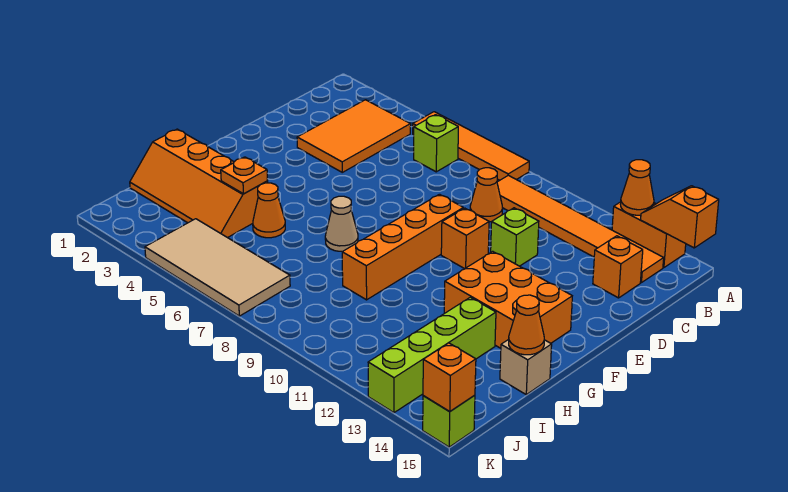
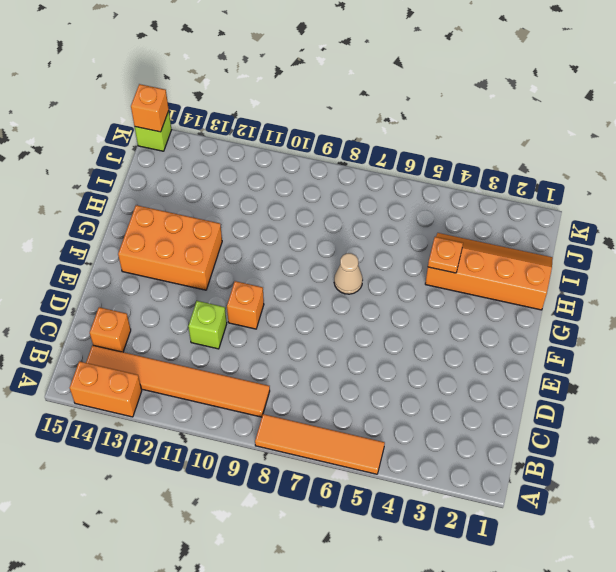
none -> orange tile B3:D4 level 1
none -> lime brick B6 level 1
none -> orange cone C9 level 1

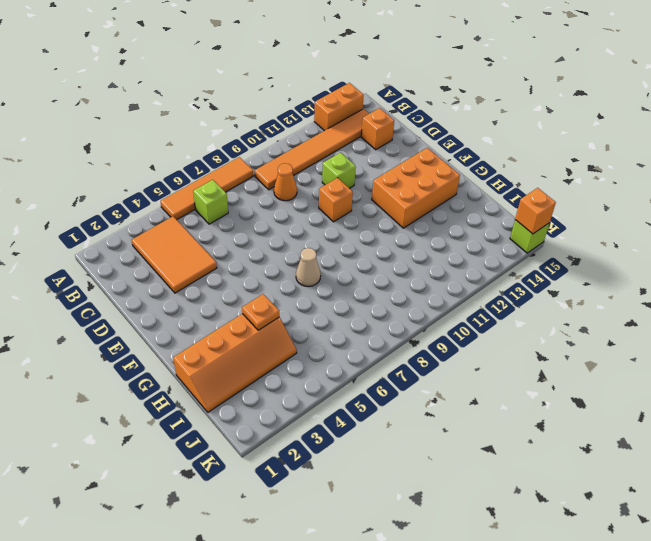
none -> orange brick E9:H9 level 1
none -> orange cone H5 level 1
none -> lime brick H13:K13 level 1

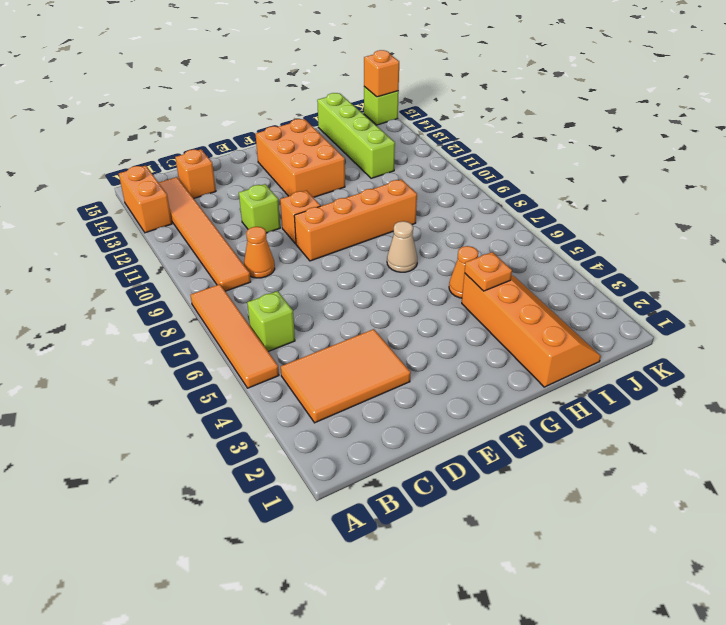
lime brick I12:I15 level 1 -> lime brick H13:K13 level 1
none -> tan brick H15 level 1
none -> tan tile J4:K7 level 1
none -> orange cone A13 level 2

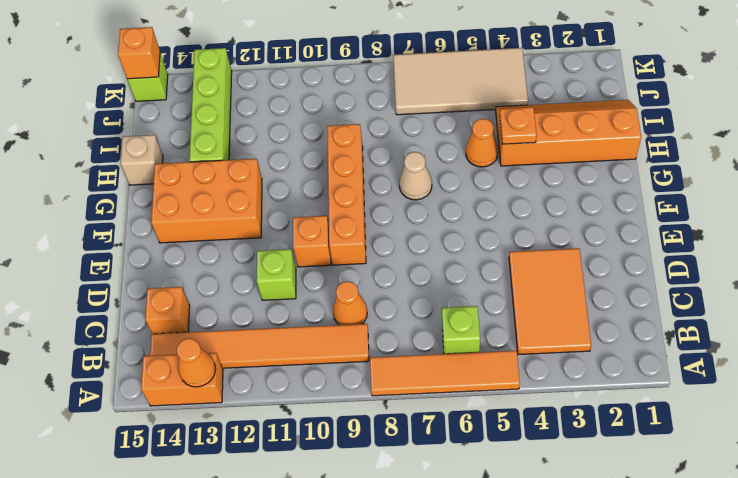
none -> orange slope A14:A15 level 2 top 15
none -> orange cone H15 level 2

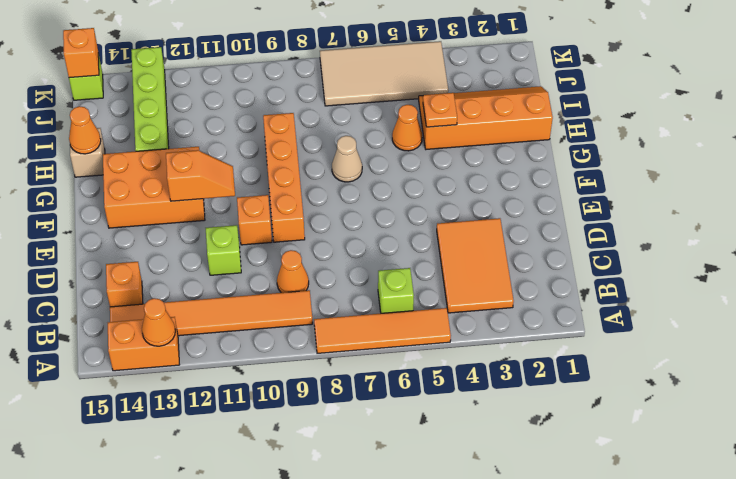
orange slope F11:F12 level 2 top 12 -> orange slope A14:A15 level 2 top 15

